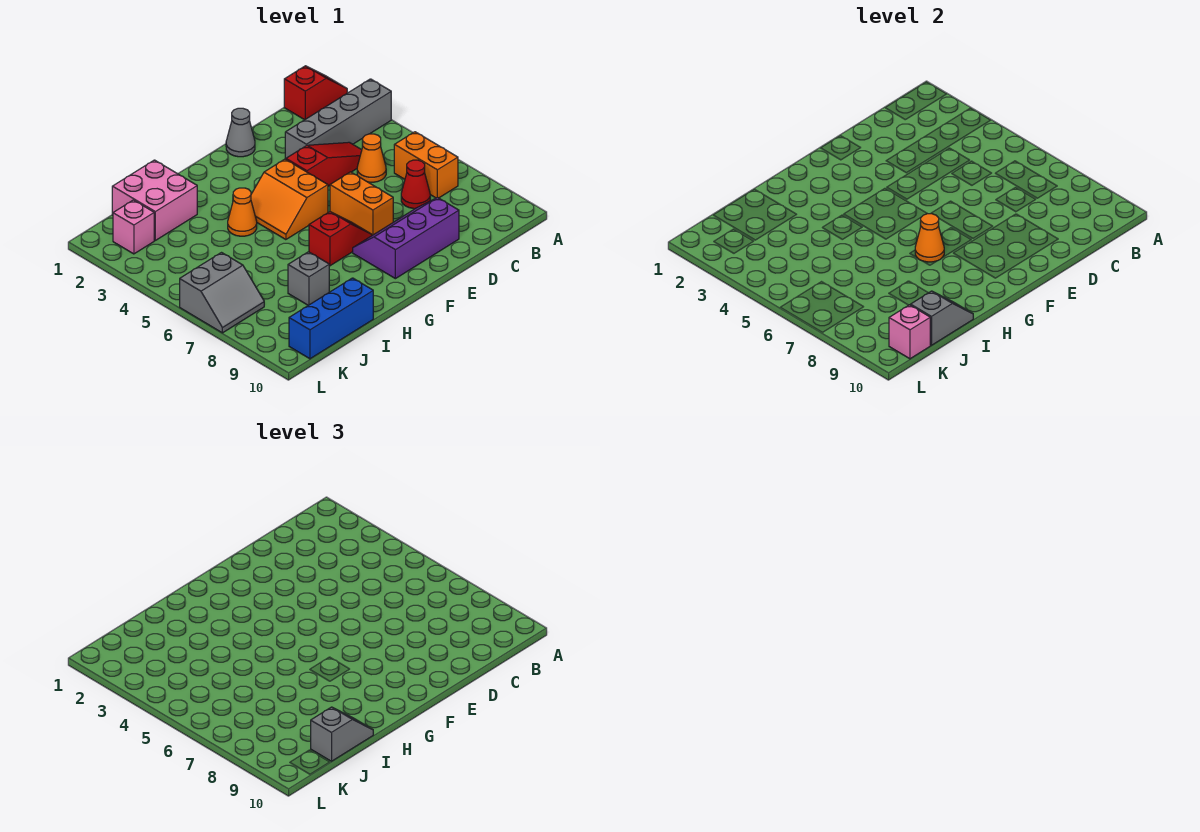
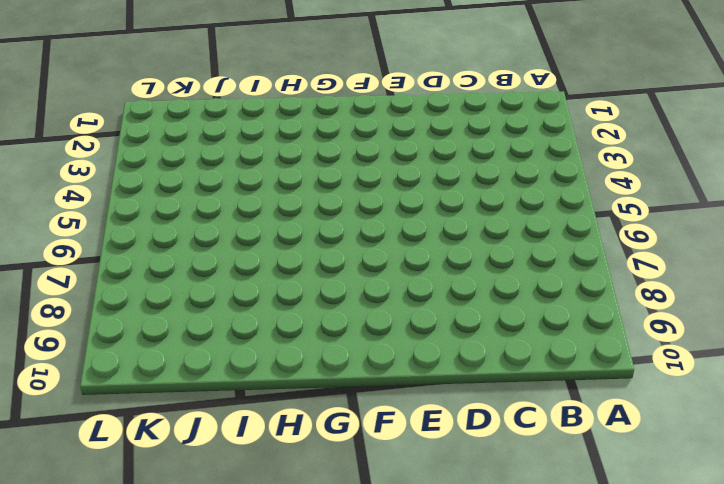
none -> red slope A1:B1 level 1 top B
none -> grey brick A3:D3 level 1
none -> orange brick B6:B7 level 1

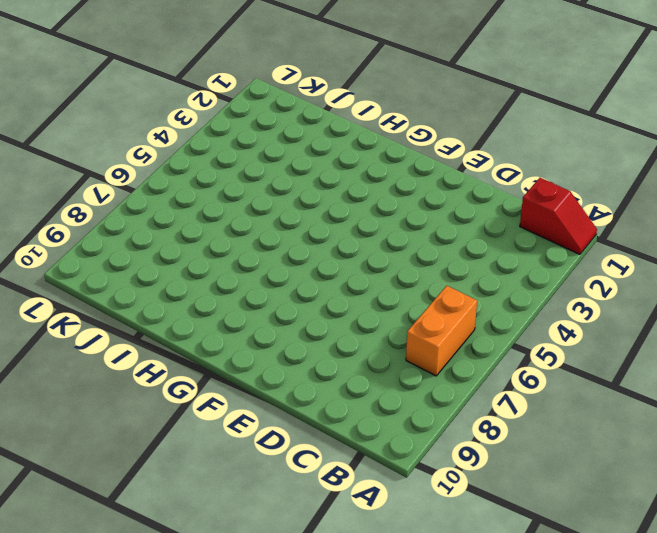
none -> grey brick A3:D3 level 1
none -> red slope C4:E4 level 1 top E
none -> orange cone C5 level 1

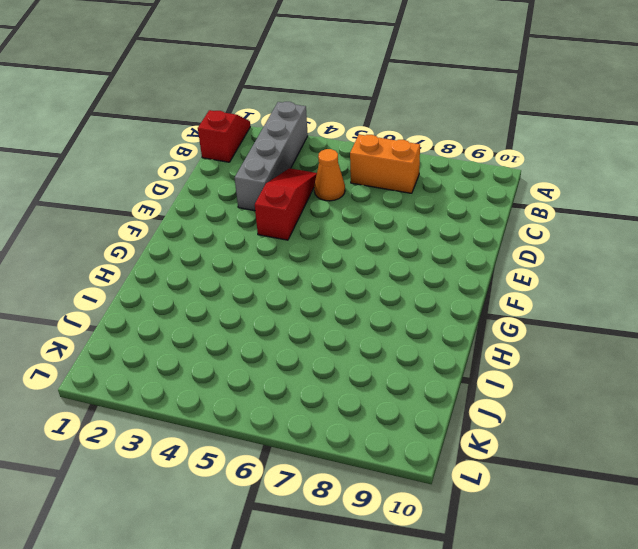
none -> red cone C7 level 1
none -> purple slope D8:F9 level 1 top 9
none -> grey cone E1 level 1

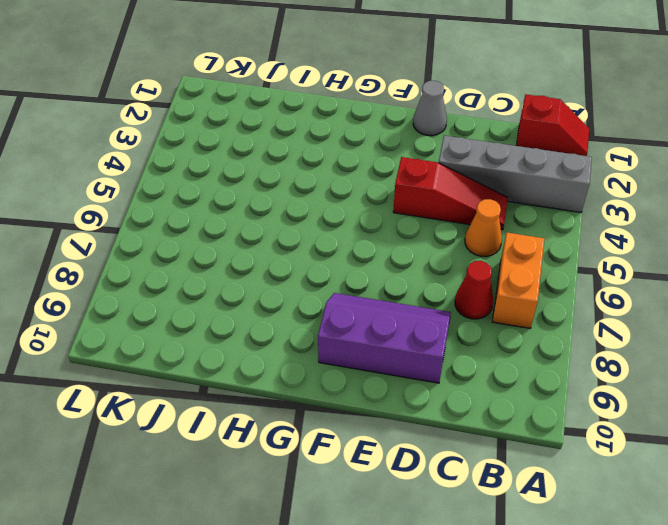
none -> orange brick E6:E7 level 1
none -> orange slope F4:G5 level 1 top F
none -> red slope F7:G7 level 1 top G

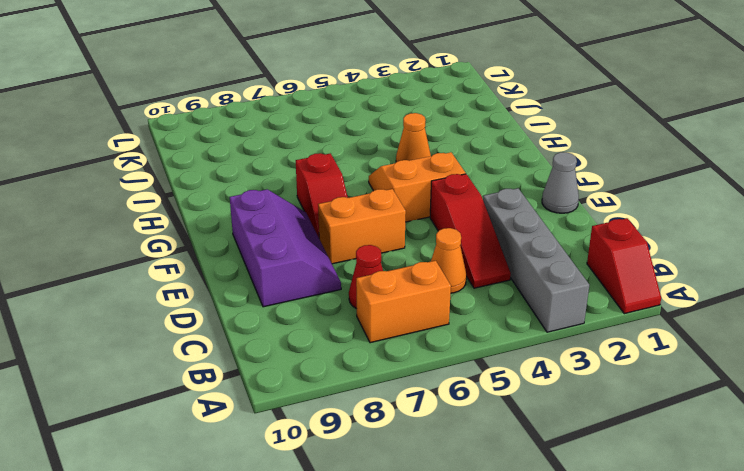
none -> pink brick I1:J2 level 1
none -> grey brick I8 level 1
none -> blue brick I10:K10 level 1

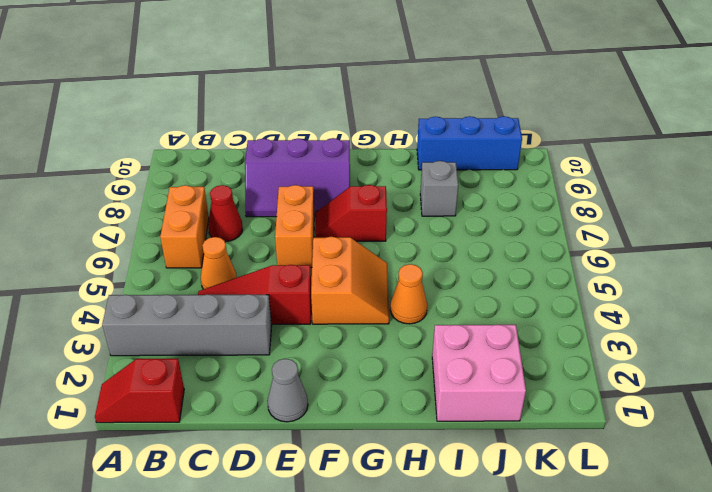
none -> pink brick K2 level 1
none -> grey slope K6:L7 level 1 top 6
none -> orange cone G7 level 2

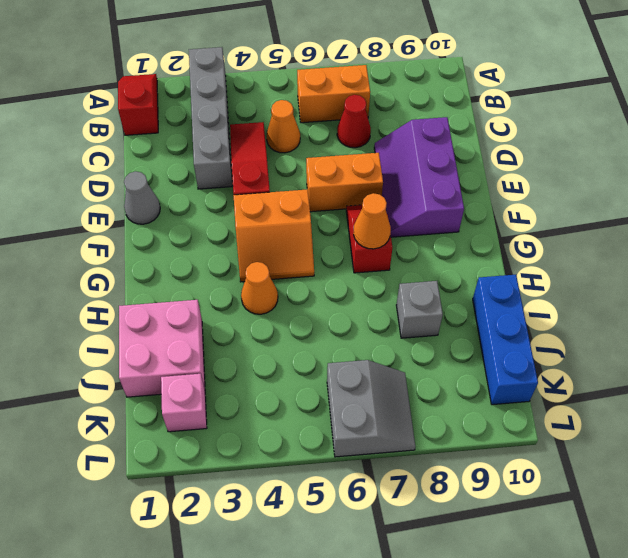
none -> grey slope I10:J10 level 2 top J
none -> pink brick K10 level 2
none -> grey slope I10:J10 level 3 top J

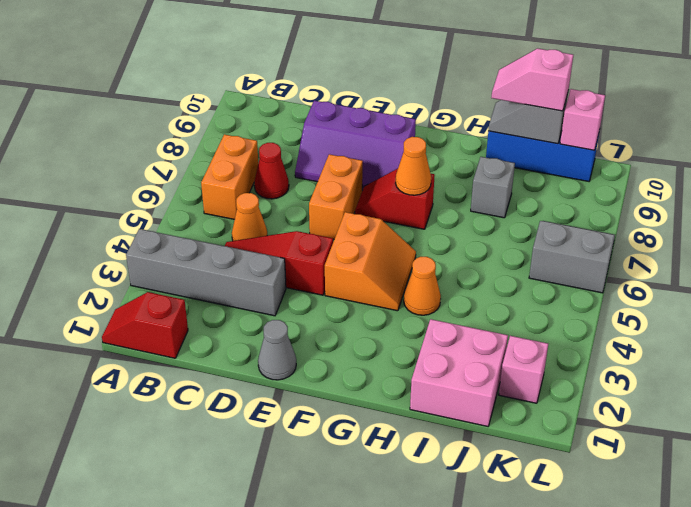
pink slope I10:J10 level 3 top J -> grey slope I10:J10 level 3 top J

